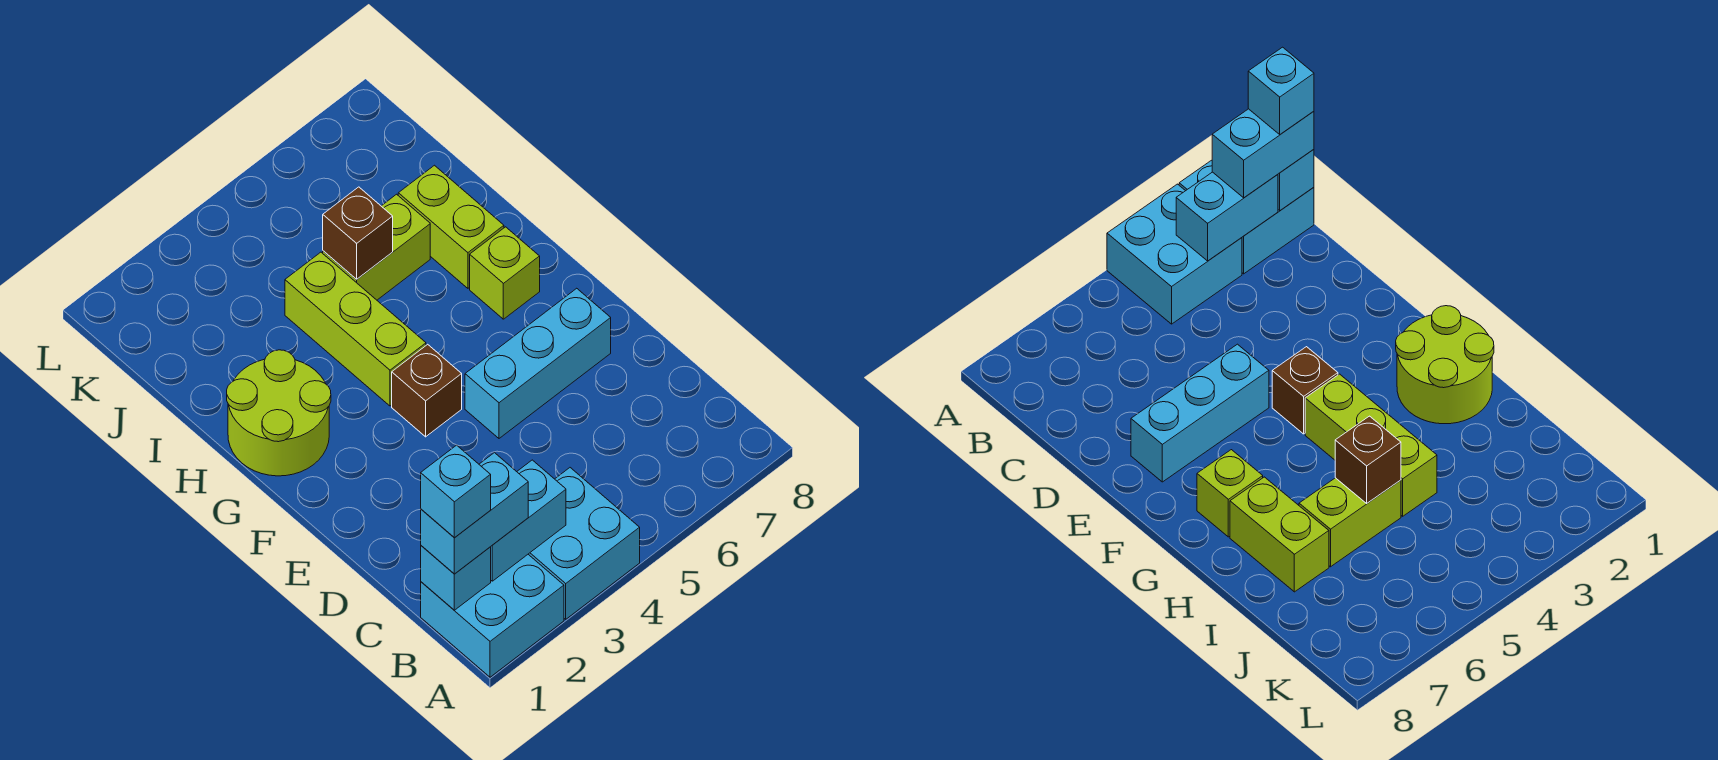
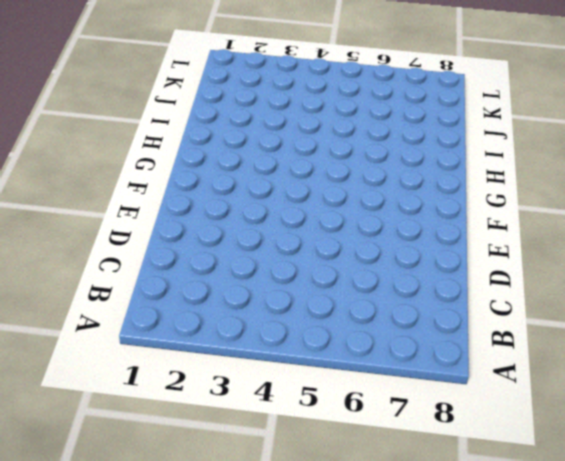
none -> cyan brick A1:B2 level 1
none -> cyan brick A3:B4 level 1
none -> cyan brick E5:E7 level 1

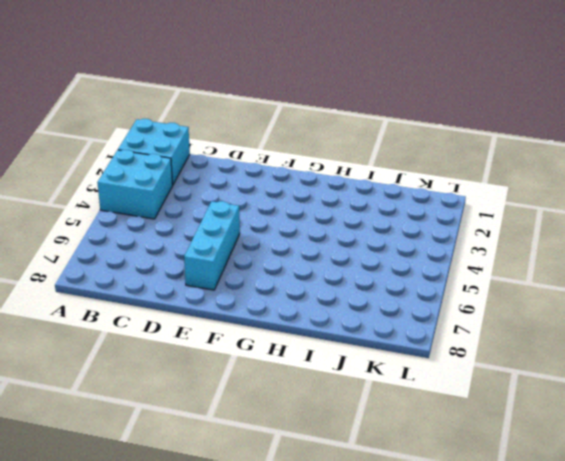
none -> brown brick F4 level 1
none -> lime round brick G1:H2 level 1
none -> lime brick G4:I4 level 1

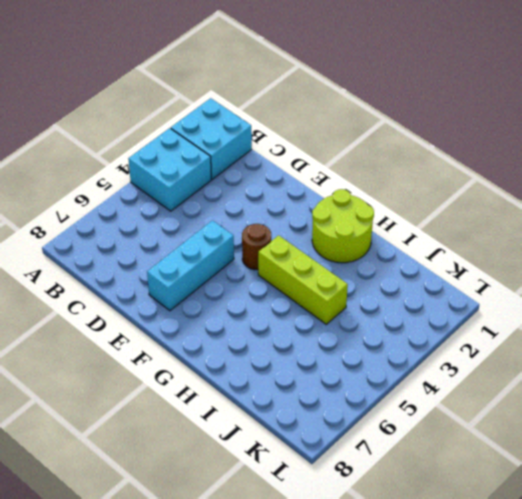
brown round brick F4 level 1 -> brown brick F4 level 1
none -> lime brick G7 level 1
none -> lime brick H7:I7 level 1
none -> lime brick I5:I6 level 1

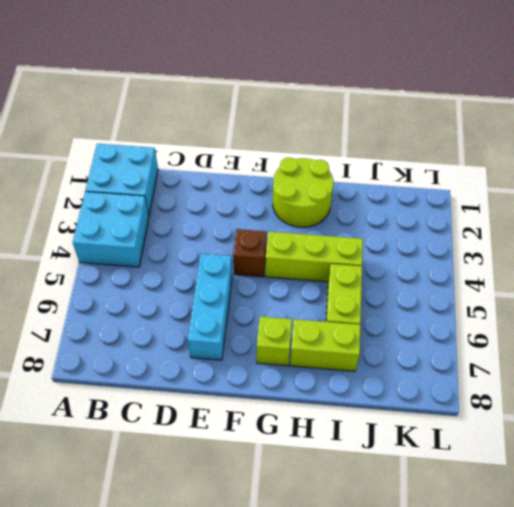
none -> cyan brick B1 level 2
none -> cyan brick B2:B3 level 2
none -> brown brick I5 level 2

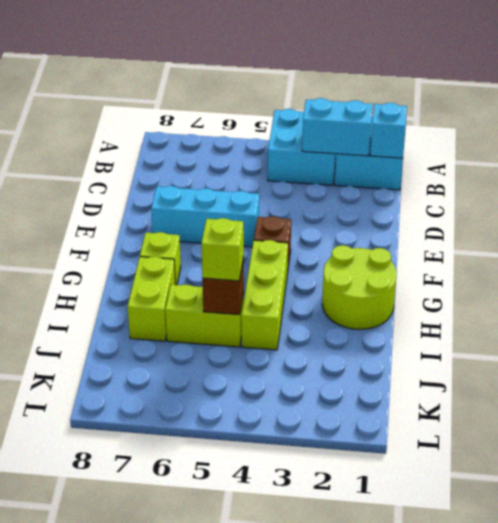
lime brick I5 level 3 -> none
none -> cyan brick B1:B2 level 3
none -> cyan brick B1 level 4

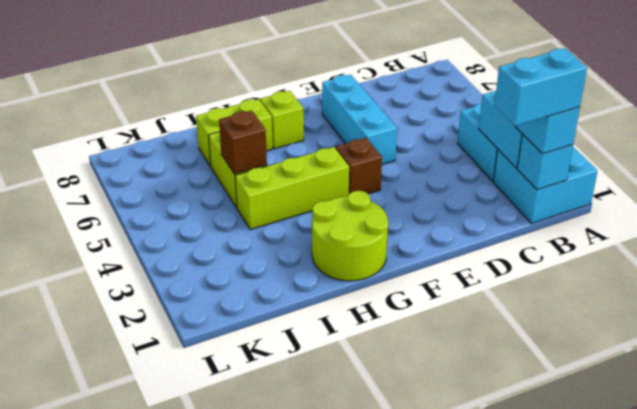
cyan brick B1:C1 level 4 -> cyan brick B1 level 4

